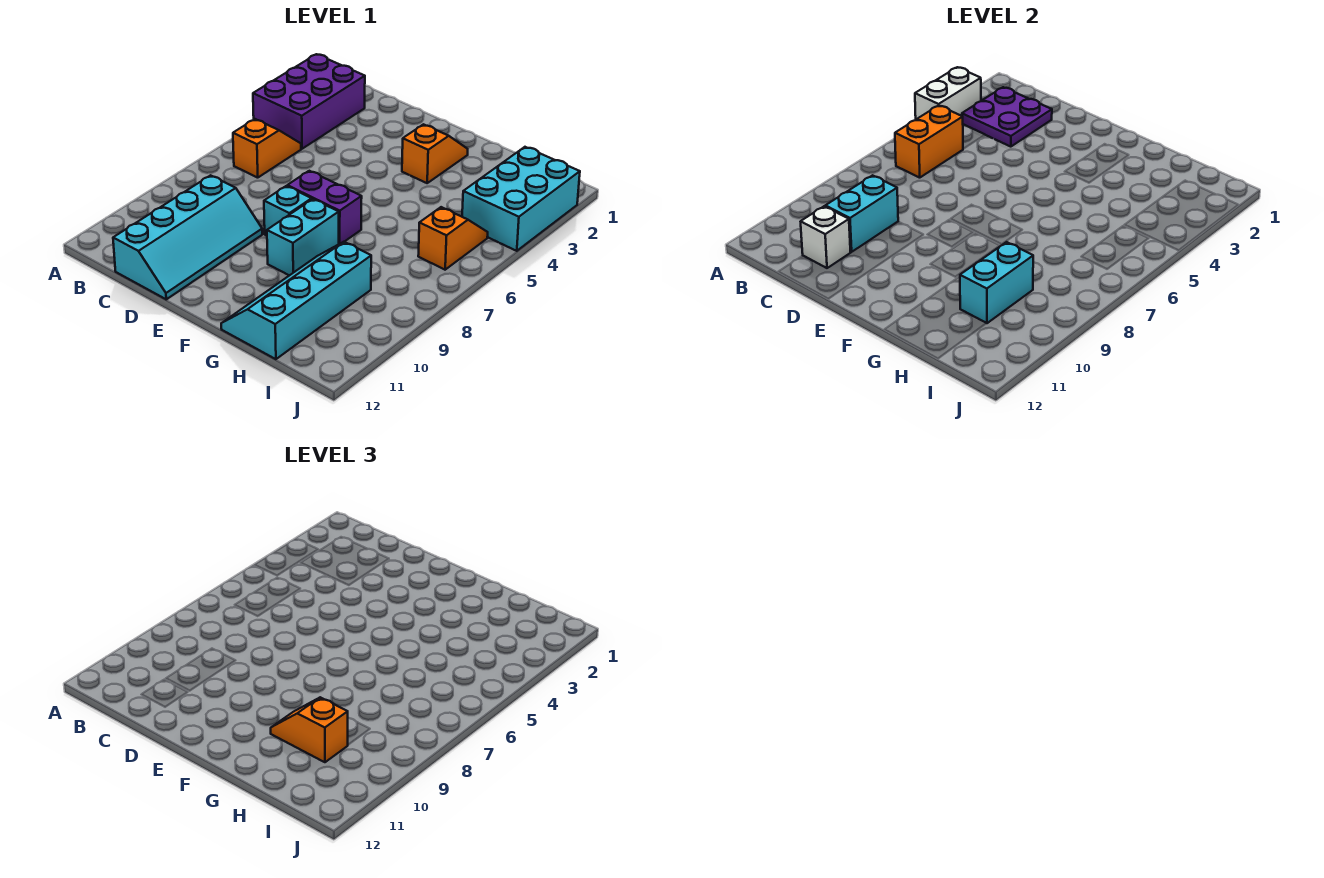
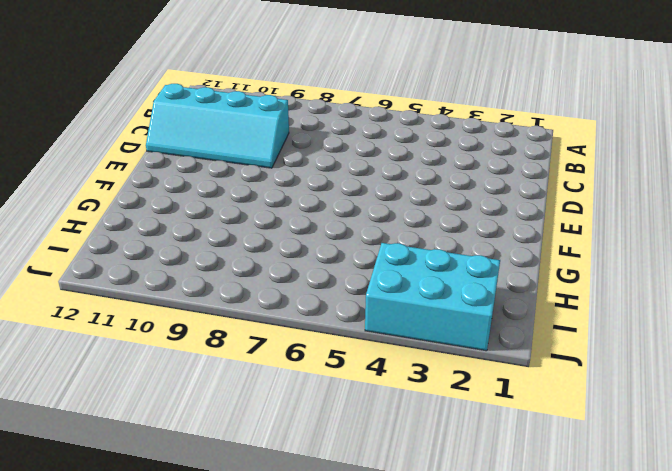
none -> purple brick A2:B4 level 1
none -> orange slope B5:B6 level 1 top 6
none -> purple brick E7:F7 level 1

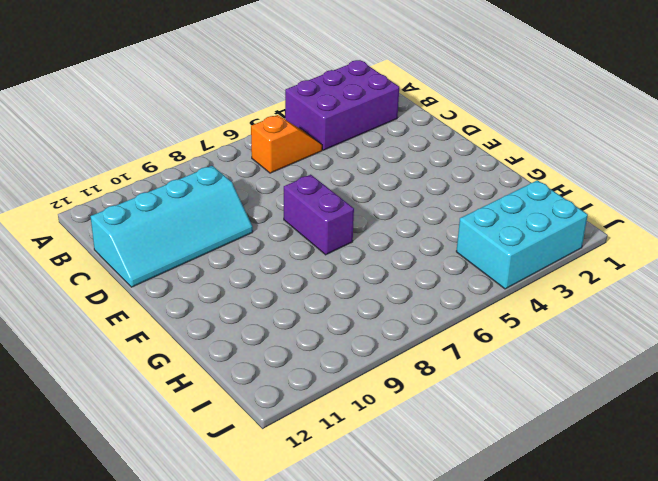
none -> cyan brick E8 level 1
none -> orange slope F2:F3 level 1 top 3
none -> cyan brick F8:F9 level 1

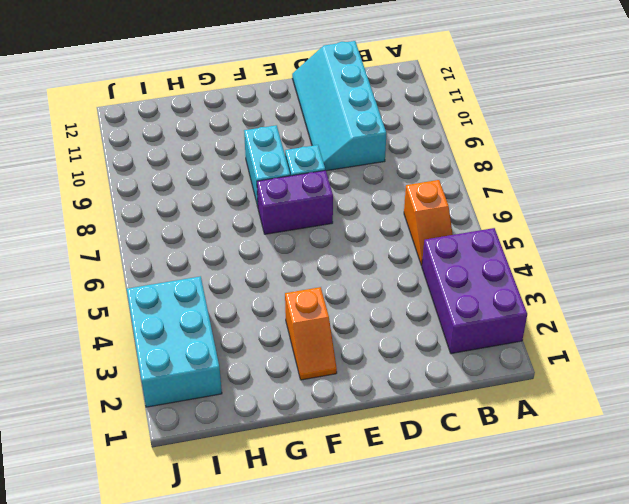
none -> cyan slope G9:H12 level 1 top H
none -> orange slope I5:I6 level 1 top 6
none -> white brick A3:A4 level 2

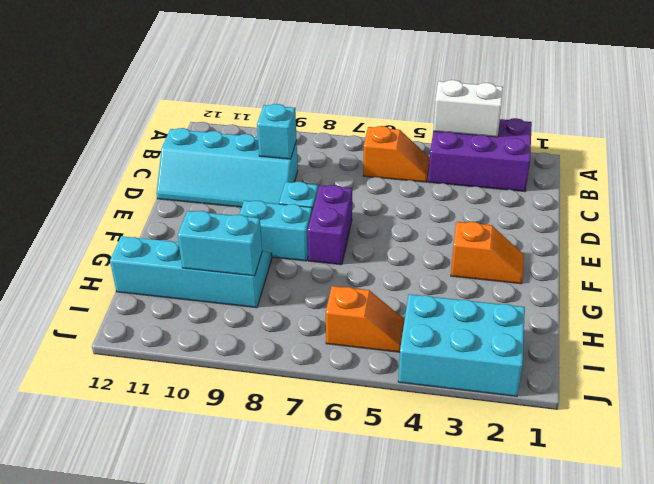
cyan brick C9 level 2 -> cyan brick C9:C10 level 2
none -> purple plate B2:C3 level 2
none -> orange brick B5:B6 level 2
none -> white brick C11 level 2

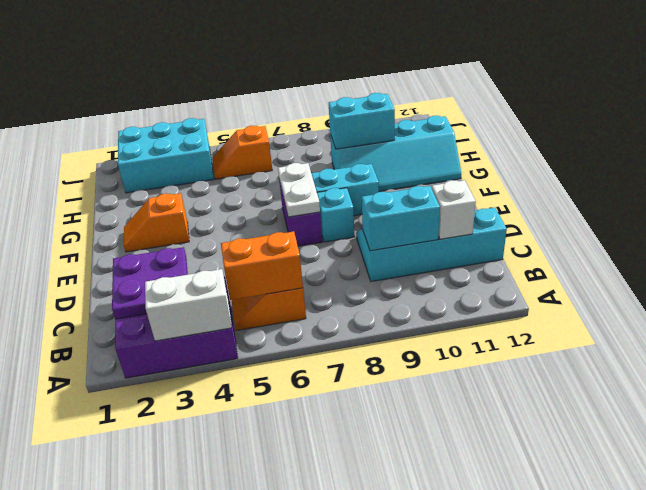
white plate E7:F7 level 2 -> none
none -> orange slope G10:H10 level 3 top H

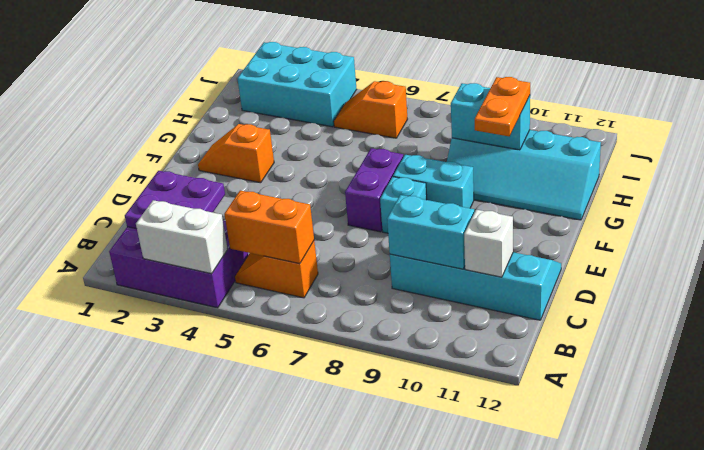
orange plate G10:H10 level 3 -> orange slope G10:H10 level 3 top H

